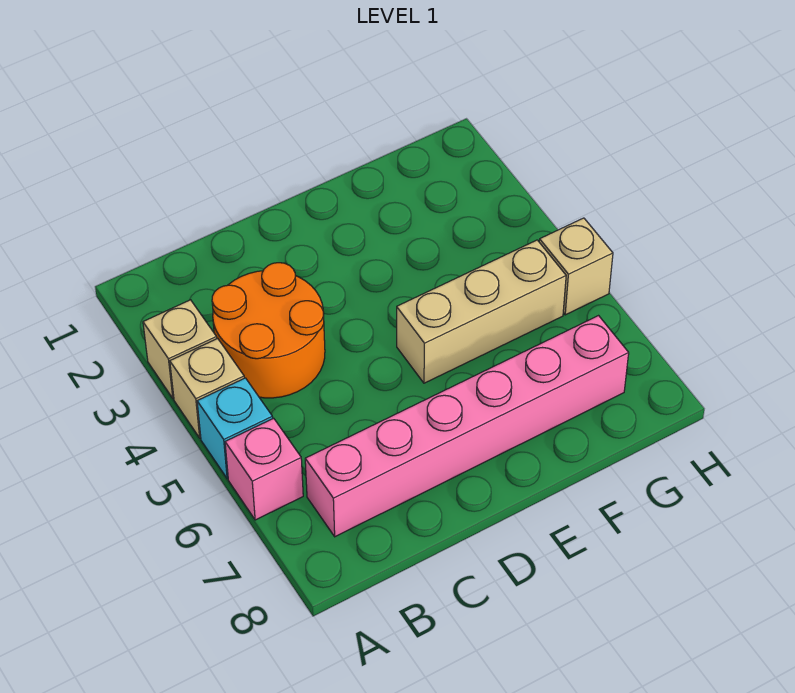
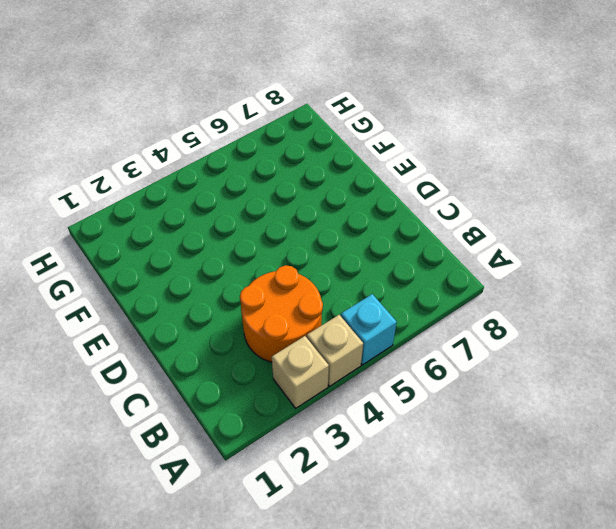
none -> pink brick A6 level 1
none -> pink brick B7:G7 level 1

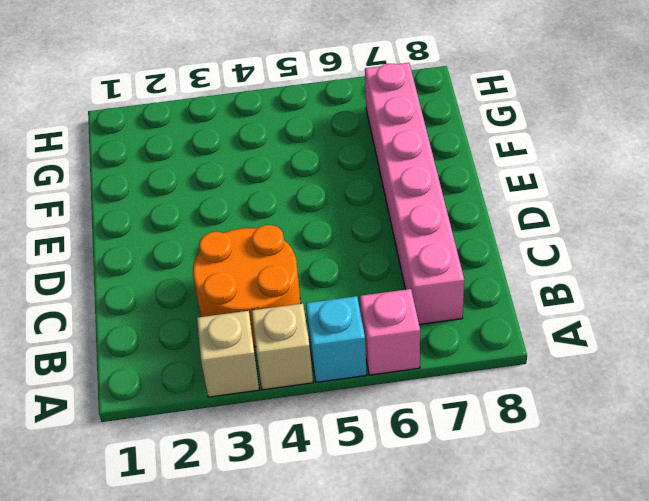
none -> tan brick E5:G5 level 1
none -> tan brick H5 level 1

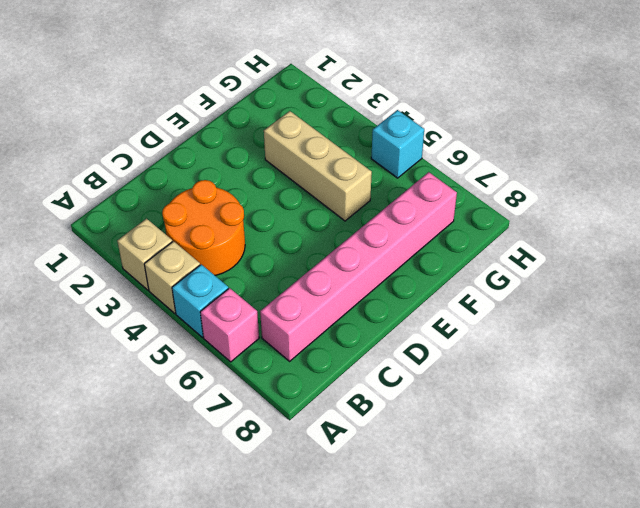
tan brick F3:F5 level 1 -> tan brick E5:G5 level 1
cyan brick H5 level 1 -> tan brick H5 level 1

